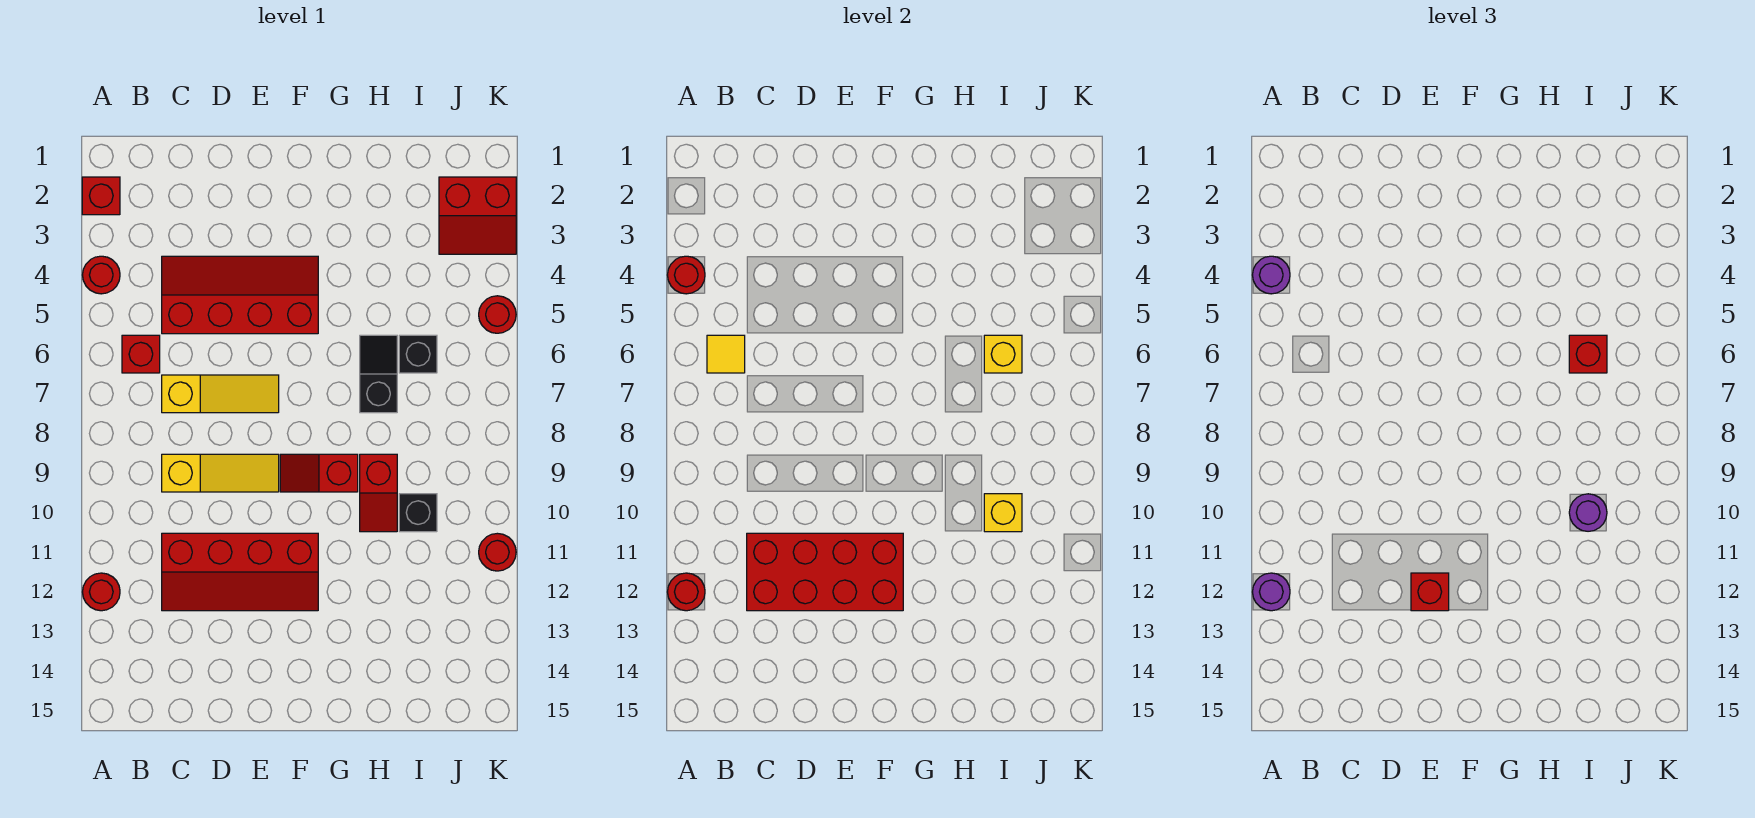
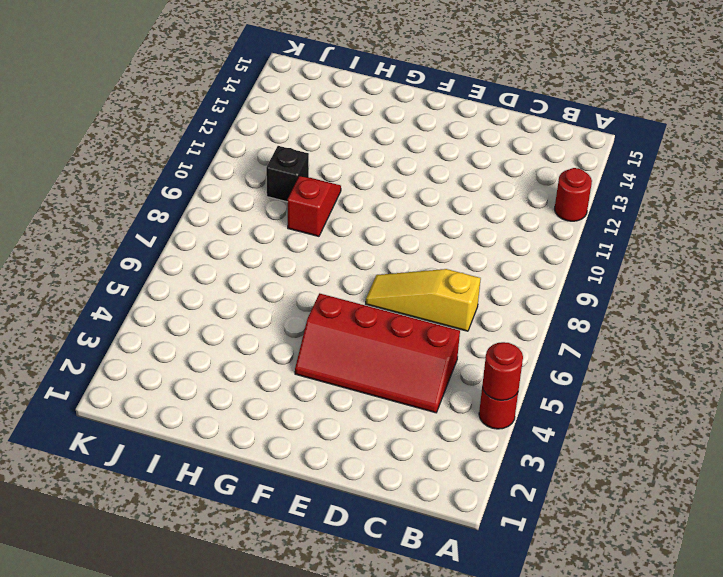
none -> red brick A2 level 1
none -> red brick B6 level 1
none -> yellow slope C9:E9 level 1 top C

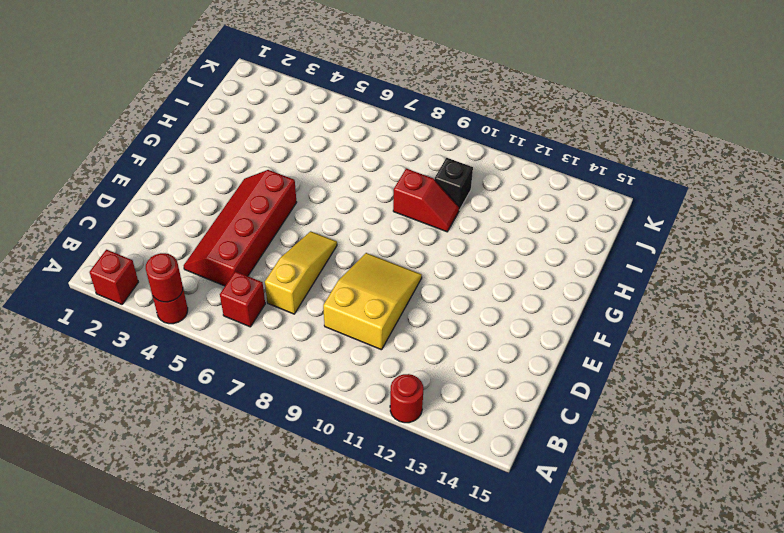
yellow slope C9:E10 level 1 top C -> yellow slope C9:E9 level 1 top C
none -> red slope C11:F12 level 1 top 11
none -> red slope F9:G9 level 1 top G
none -> black slope H6:H7 level 1 top 7

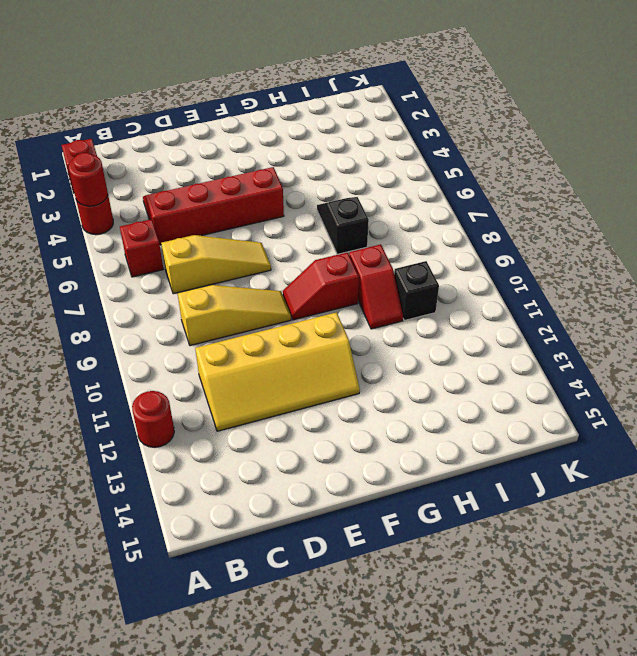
yellow slope C11:F12 level 1 top 11 -> red slope C11:F12 level 1 top 11
none -> black brick I6 level 1
none -> red slope J2:K3 level 1 top 2
none -> red round brick K5 level 1

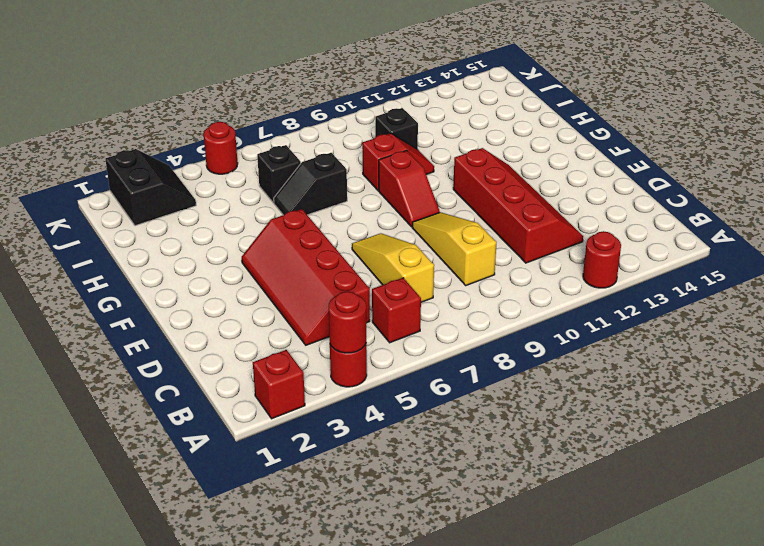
black slope J2:K3 level 1 top 2 -> red slope J2:K3 level 1 top 2
none -> red round brick K11 level 1
none -> red round brick A12 level 2
none -> yellow tile B6 level 2

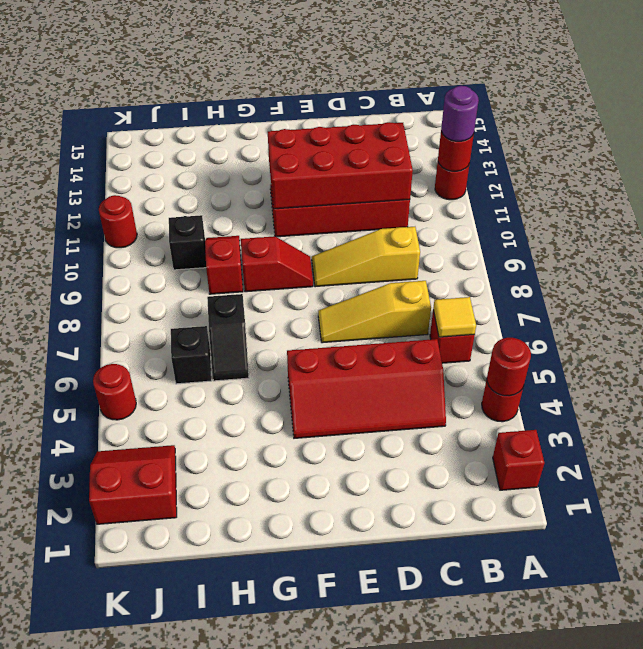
none -> yellow brick I6 level 2
none -> yellow brick I10 level 2
none -> purple round brick A4 level 3

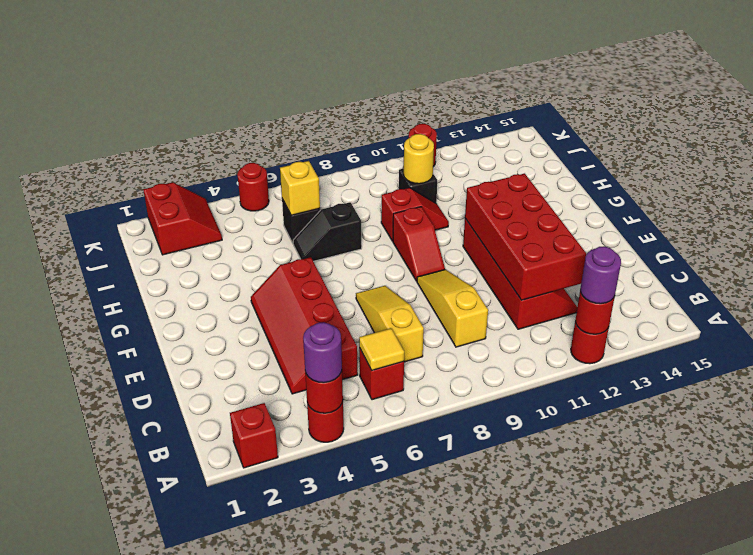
yellow round brick I10 level 2 -> yellow brick I10 level 2
none -> red brick E12 level 3
none -> red brick I6 level 3
none -> purple round brick I10 level 3

